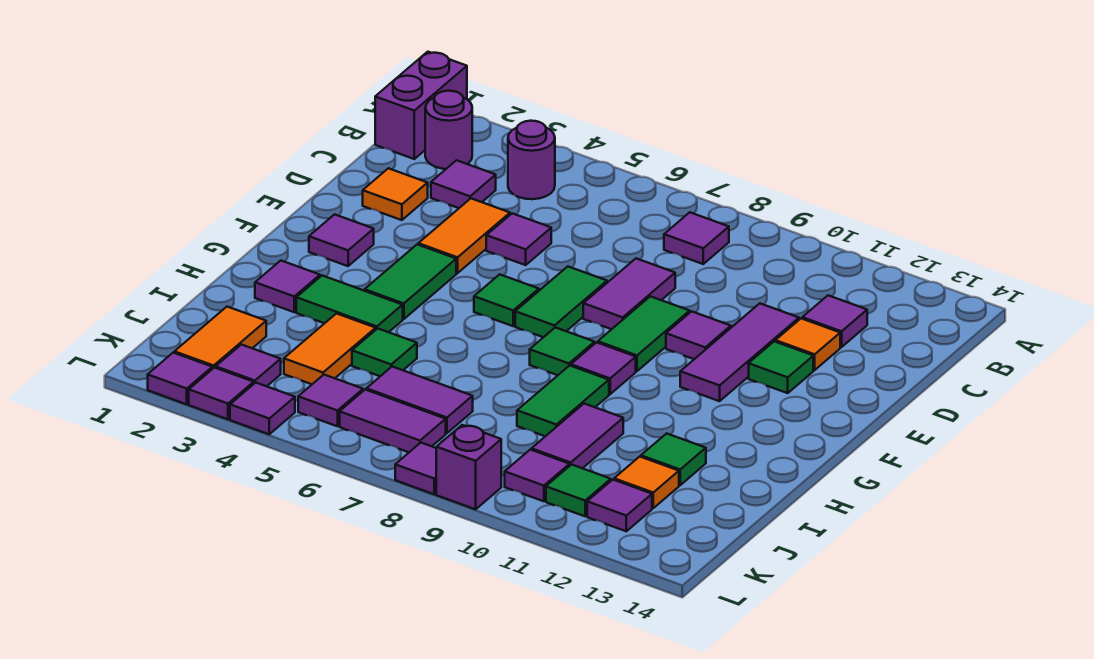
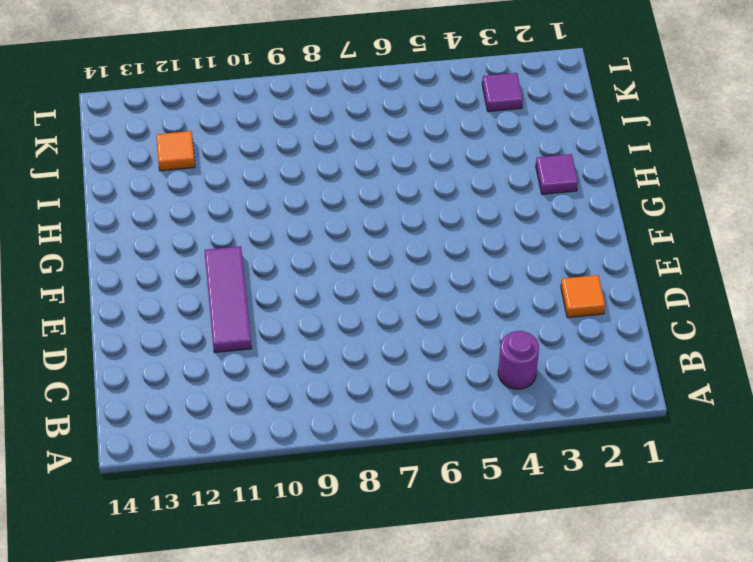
none -> purple brick A1:B1 level 1
none -> purple round brick B2 level 1
none -> purple tile B8 level 1
none -> purple tile C3 level 1

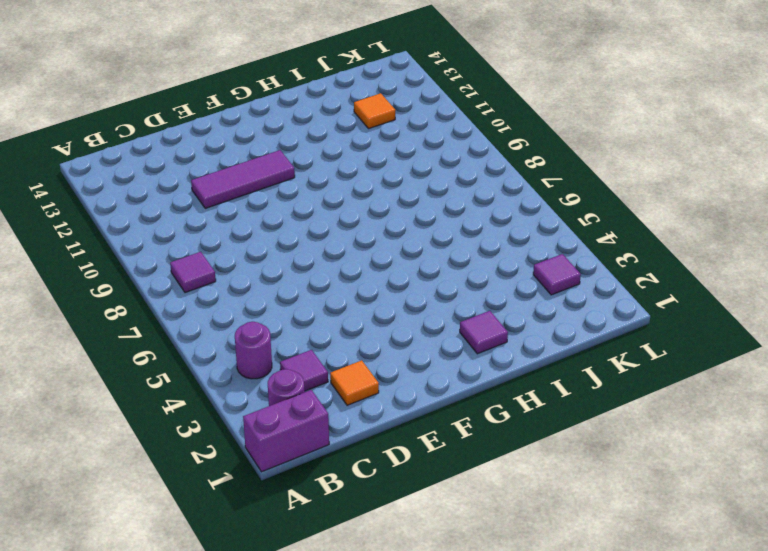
none -> purple tile C12 level 1
none -> orange tile D4:E4 level 1
none -> purple tile D5 level 1
none -> purple tile D8:E8 level 1

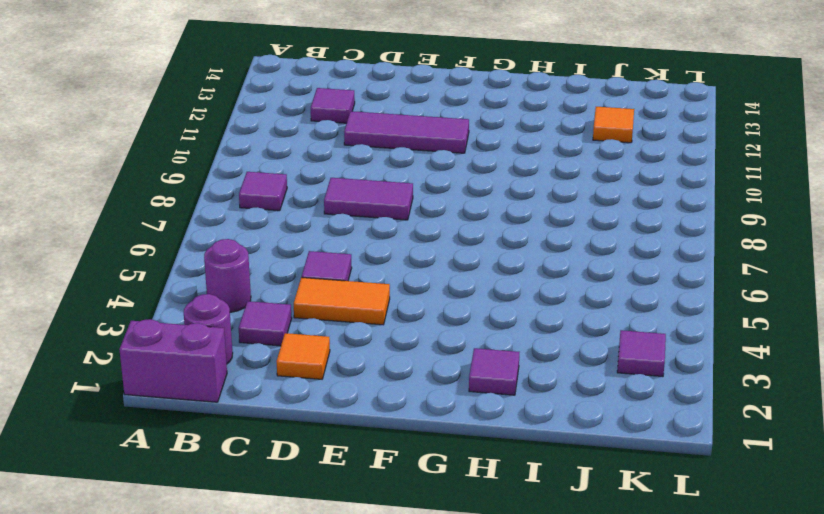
none -> orange tile D12 level 1
none -> green tile E7:F7 level 1
none -> green tile E9:F9 level 1
none -> purple tile E10 level 1

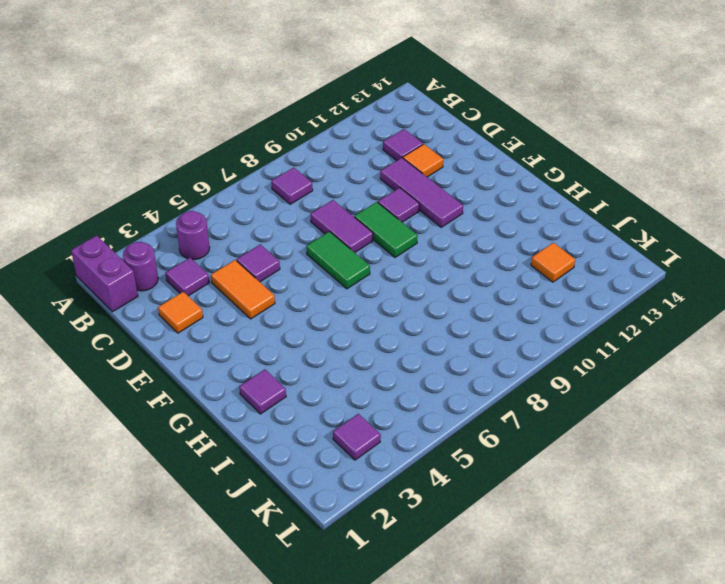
none -> green tile E12 level 1
none -> purple tile F2 level 1
none -> green tile F4:G4 level 1
none -> green tile F6 level 1

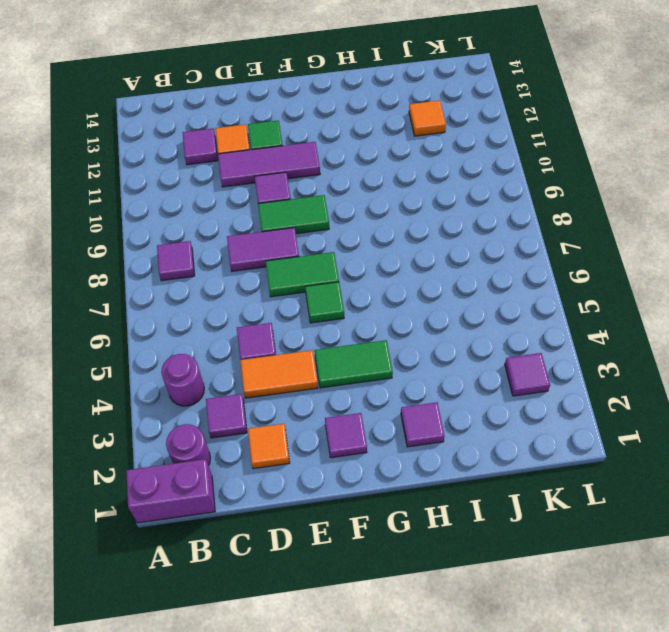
none -> green tile G8 level 1
none -> purple tile G9 level 1
none -> green tile H3:H4 level 1
none -> green tile H9:I9 level 1

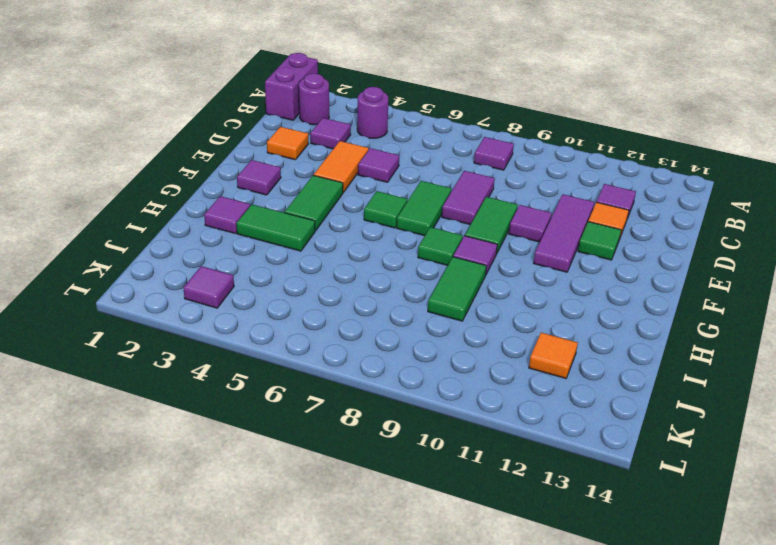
none -> orange tile I4:J4 level 1
none -> green tile I5 level 1
none -> purple tile I10:J10 level 1
none -> green tile I12 level 1

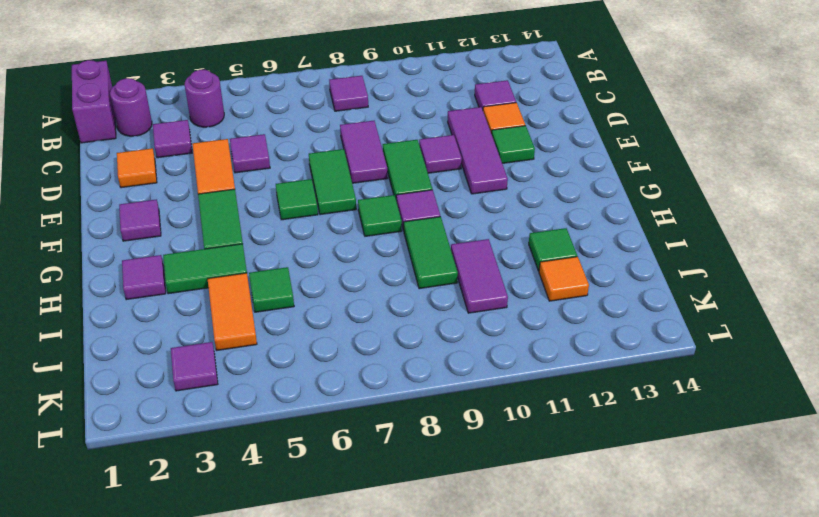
none -> orange tile J2:K2 level 1
none -> purple tile J6:J7 level 1
none -> purple tile K5 level 1
none -> purple tile K6:K7 level 1

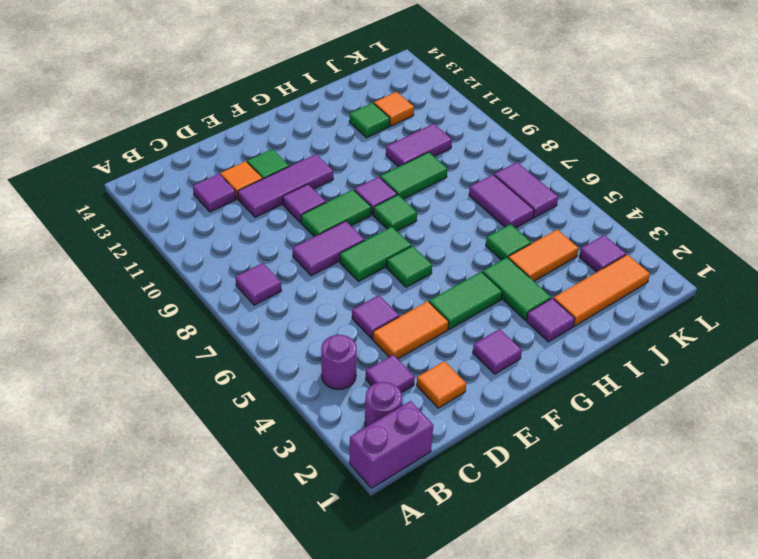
orange tile I2:K2 level 1 -> orange tile J2:K2 level 1
none -> purple tile K5 level 1
none -> purple tile K10 level 1
none -> green tile K11 level 1
none -> purple tile K12 level 1

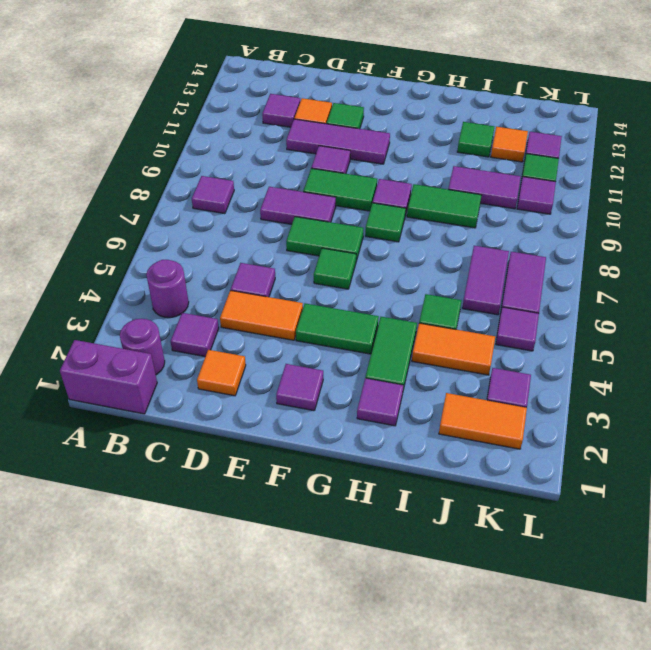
none -> purple tile L2 level 1
none -> purple tile L3 level 1
none -> purple tile L4 level 1
none -> purple tile L8 level 1

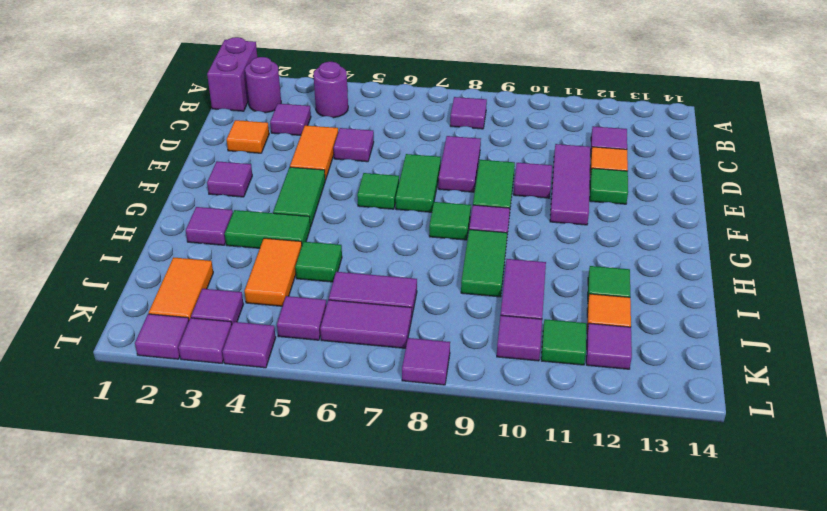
none -> purple brick L9 level 1

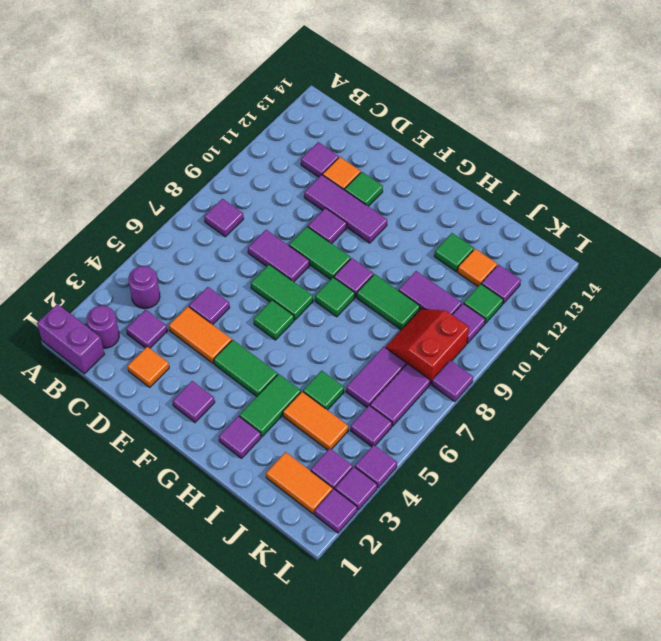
red slope J8:K9 level 1 top K -> none
none -> purple brick L9 level 1

